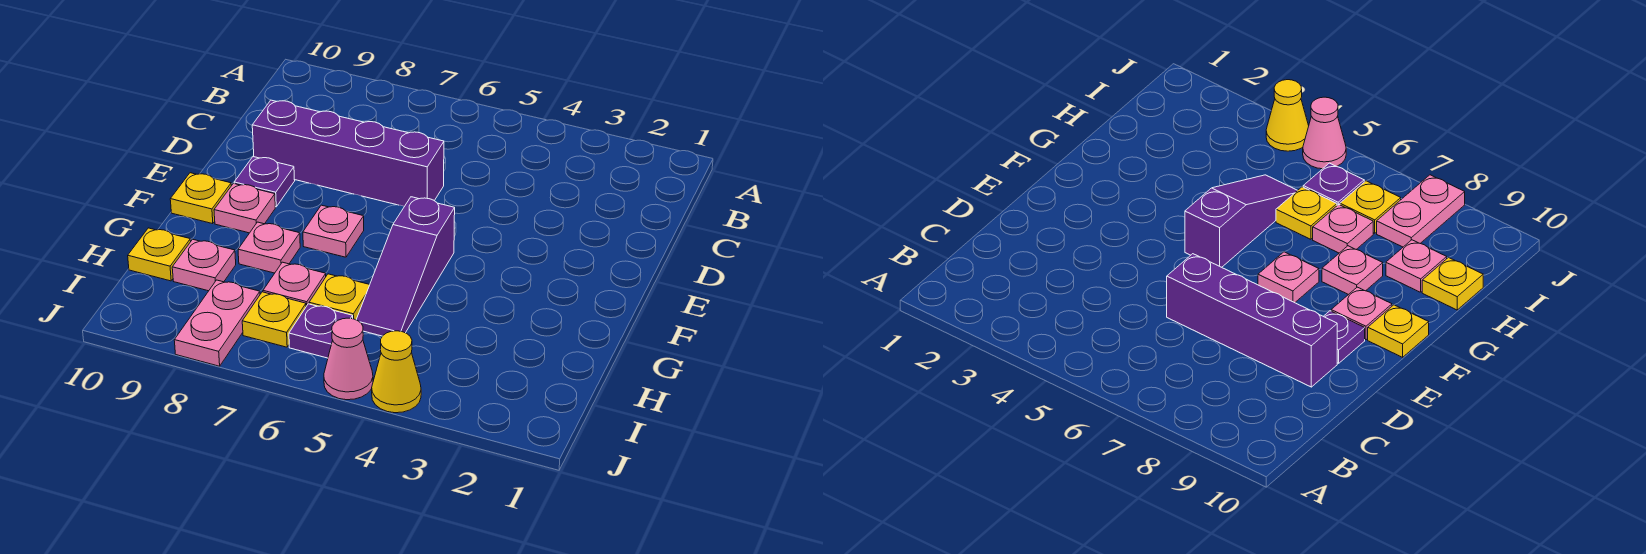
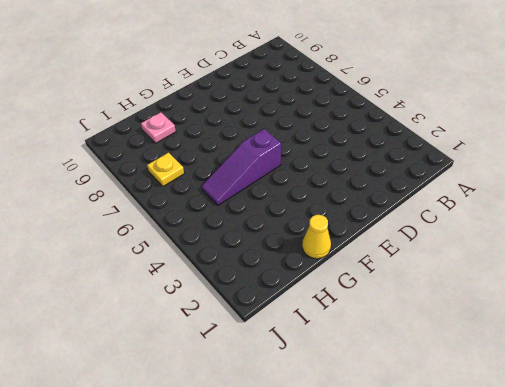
yellow cone G1 level 1 -> yellow cone J4 level 1
none -> purple brick D6:D9 level 1
none -> purple plate E9 level 1
none -> pink plate F7 level 1

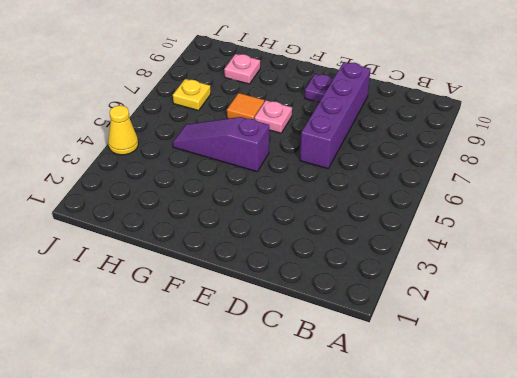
orange tile G7 level 1 -> none
none -> pink plate F9 level 1
none -> yellow plate F10 level 1
none -> pink plate G8 level 1

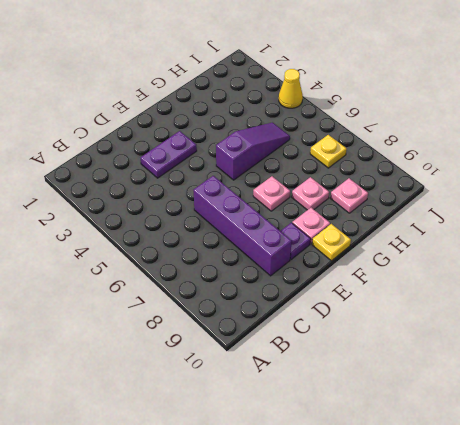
purple plate D3:E3 level 1 -> none
none -> yellow plate H6 level 1
none -> pink plate H7 level 1
none -> yellow plate H10 level 1

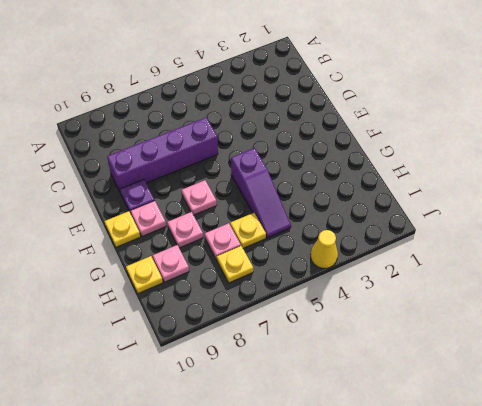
none -> purple plate I6 level 1
none -> pink plate I8:J8 level 1
none -> pink cone J5 level 1

